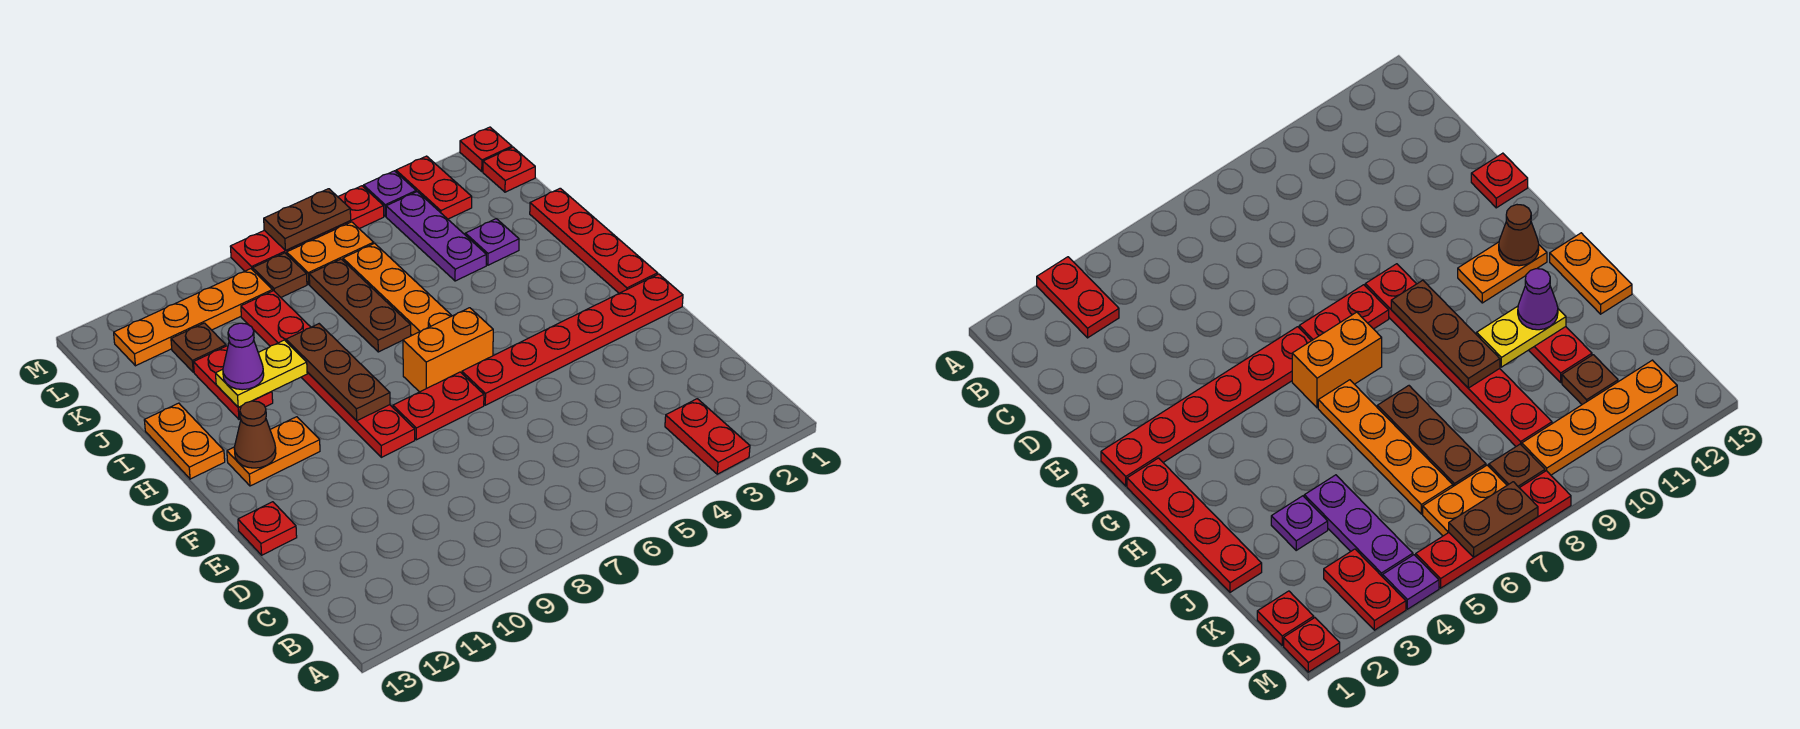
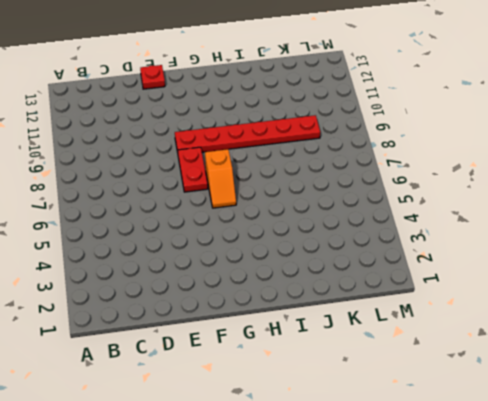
orange slope G6:G7 level 1 top 7 -> orange brick G6:G7 level 1
none -> red plate A3:B3 level 1
none -> red plate F1:F6 level 1
none -> red plate G1:J1 level 1

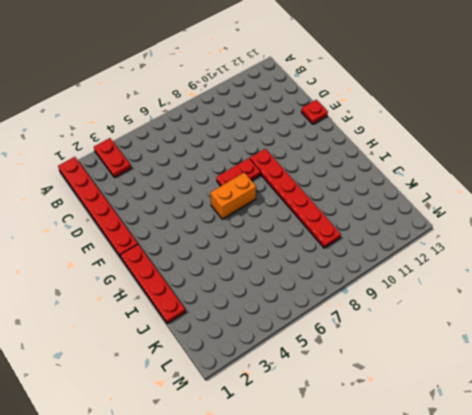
red plate A1:F1 level 1 -> red plate F1:F6 level 1
none -> orange plate G11:G12 level 1
none -> orange plate H6:K6 level 1
none -> orange plate H13:I13 level 1

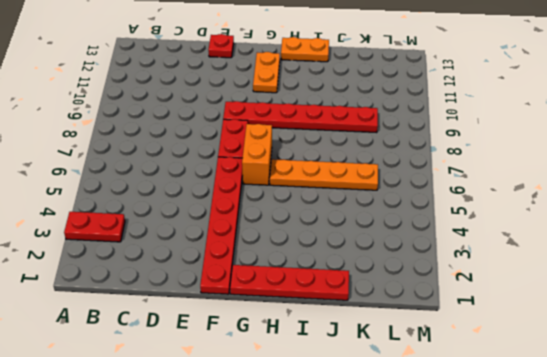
none -> brown plate I7:K7 level 1
none -> red plate I11:J11 level 1
none -> purple plate J3 level 1

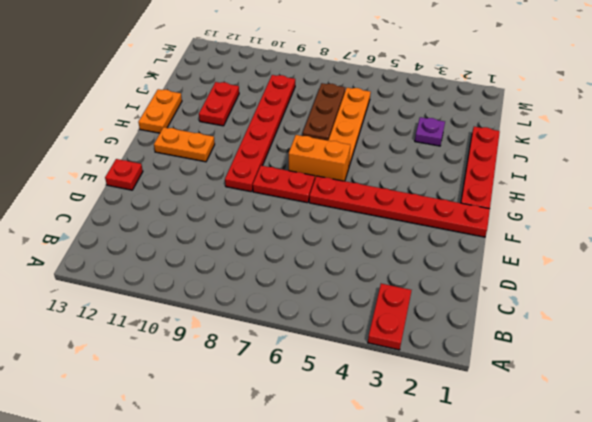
none -> purple plate J4:L4 level 1
none -> brown plate K11 level 1
none -> red plate L1 level 1

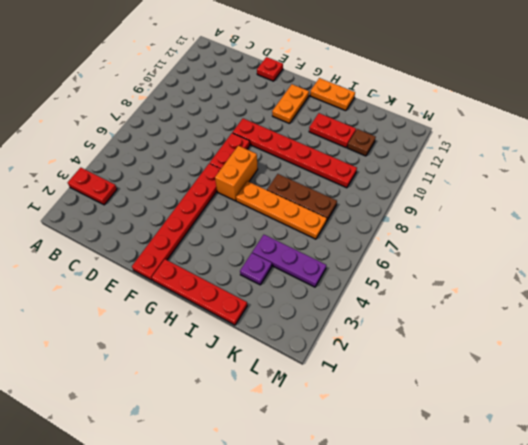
none -> red plate L1 level 1
none -> red plate L3:M3 level 1
none -> orange plate L6:L7 level 1

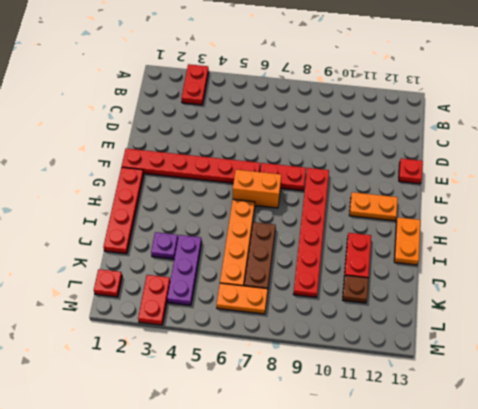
none -> brown plate L8 level 1
none -> orange plate L9:L12 level 1
none -> red plate M1 level 1

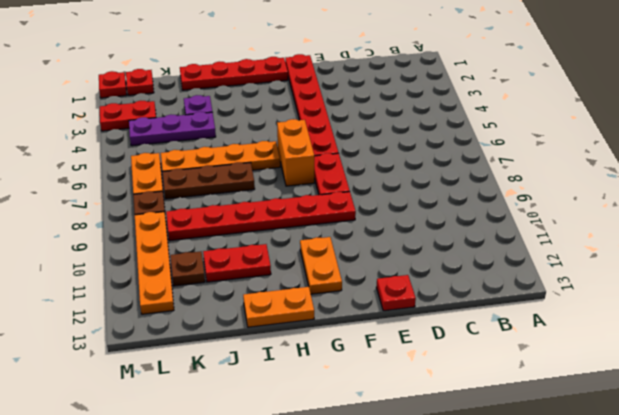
none -> red plate A3:B3 level 1
none -> purple plate M4 level 1
none -> red plate M5:M8 level 1

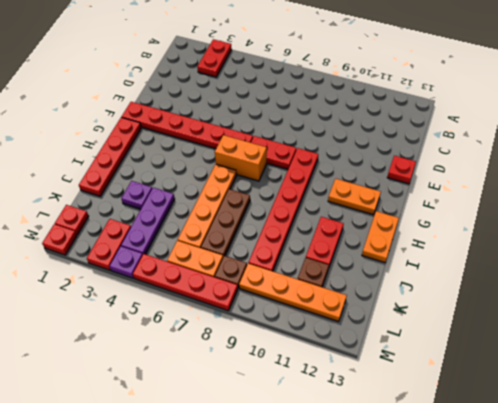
none -> brown plate G9:I9 level 2
none -> brown cone G12 level 2
none -> yellow plate I10:I11 level 2

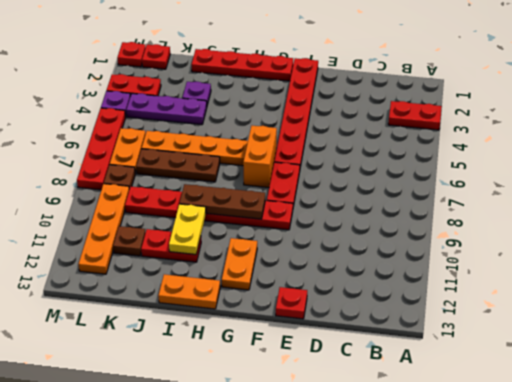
none -> brown cone G12 level 2
none -> brown plate M6:M7 level 2
none -> purple cone I11 level 3

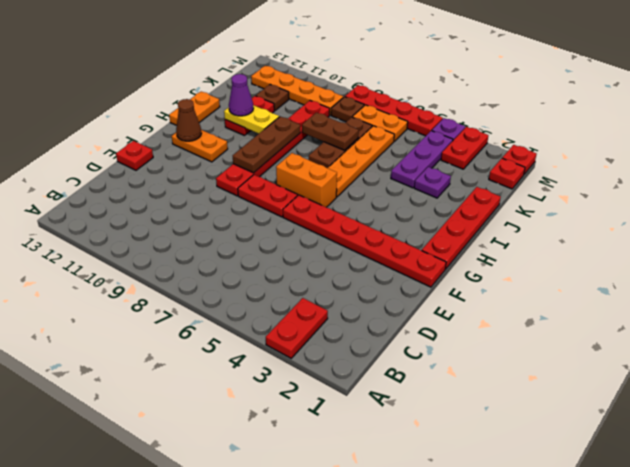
brown plate J7:J8 level 2 -> brown plate M6:M7 level 2

